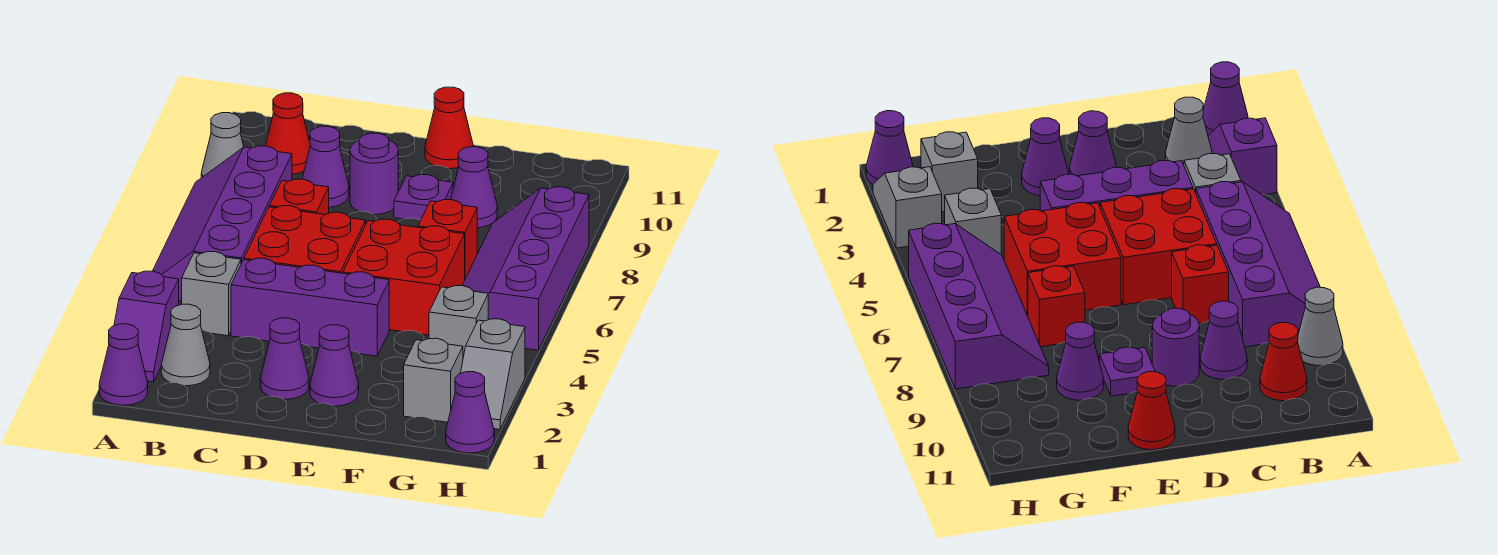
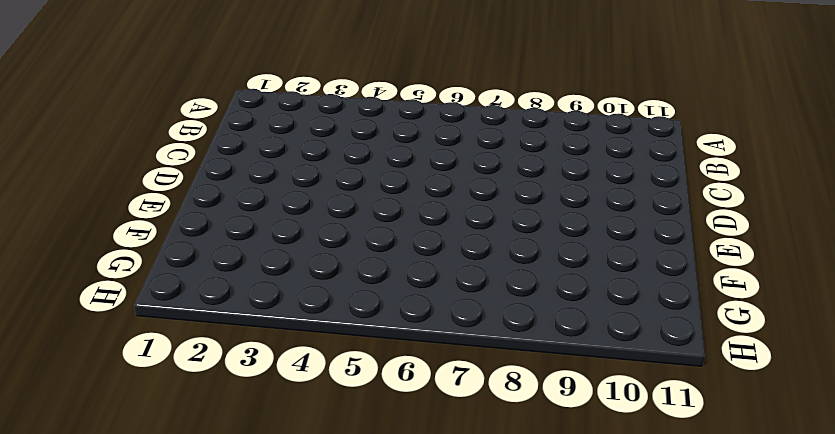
none -> purple cone A1 level 1
none -> purple slope A2:A3 level 1 top 3
none -> purple slope A5:B8 level 1 top B

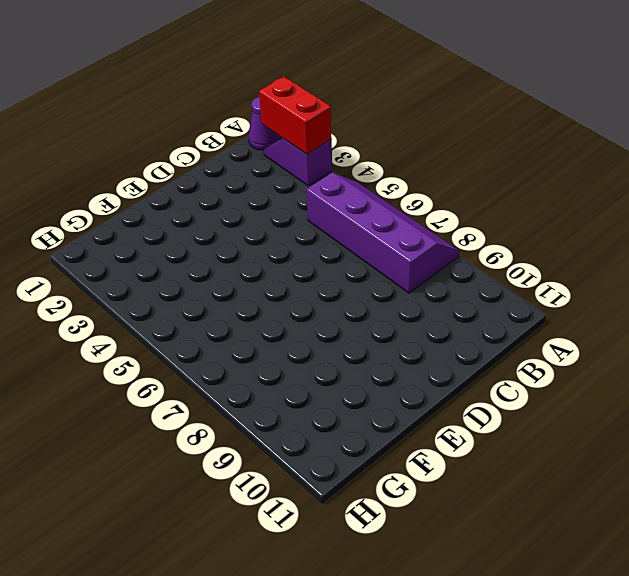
red brick A2:A3 level 2 -> none
none -> grey cone A9 level 1
none -> grey cone B2 level 1
none -> grey brick B4 level 1

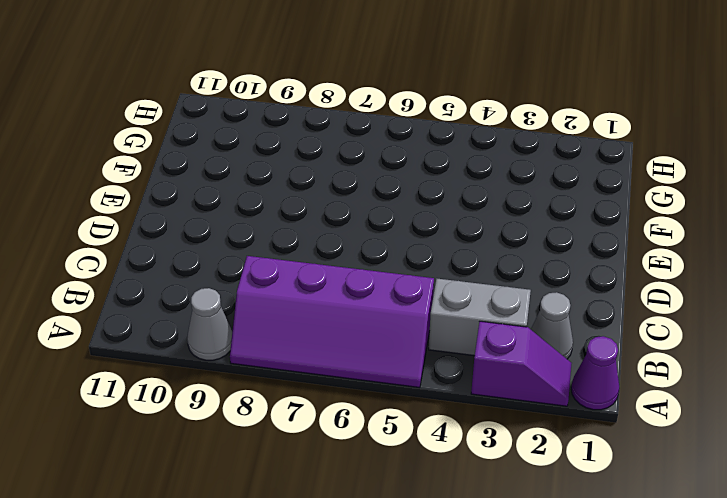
grey brick B3:B4 level 1 -> grey brick B4 level 1
none -> red cone B10 level 1
none -> purple brick C4:E4 level 1
none -> red brick C5:D6 level 1

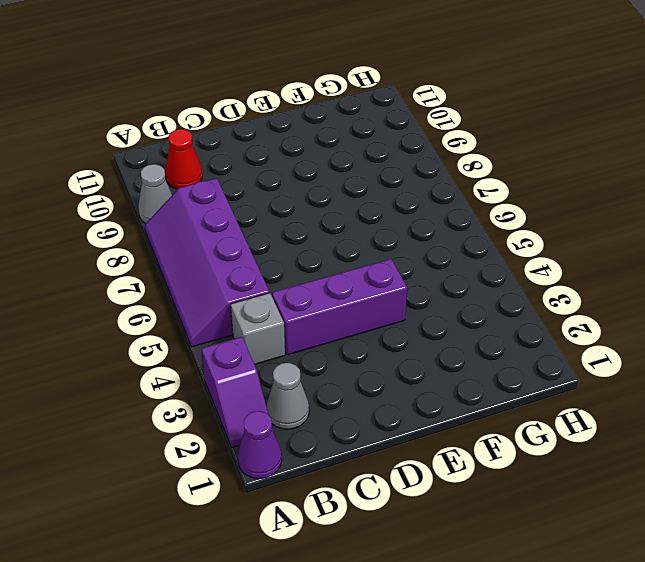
none -> red brick C5:D6 level 1
none -> red brick C7 level 1
none -> purple cone C9 level 1

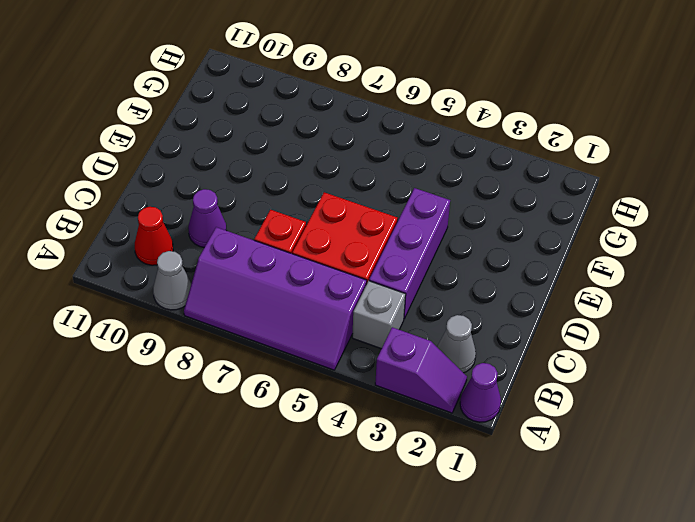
none -> purple cone D2 level 1
none -> purple round brick D9 level 1
none -> purple cone E2 level 1

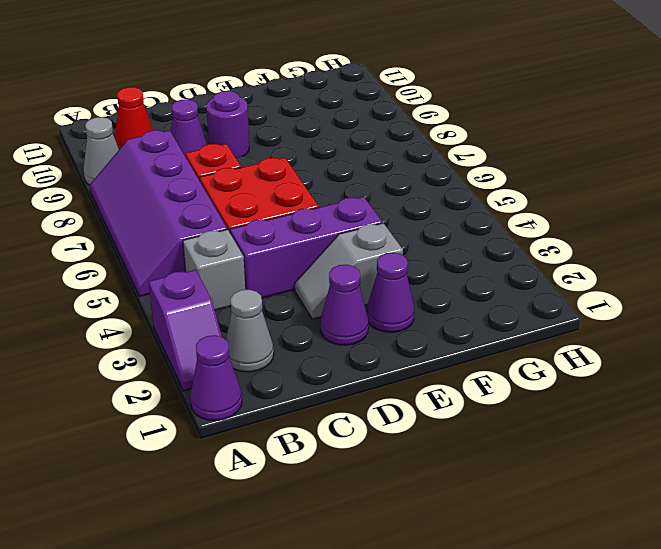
grey slope D3:E3 level 1 top E -> grey slope H2:H3 level 1 top 3
none -> red brick E5:F6 level 1
none -> purple plate E9 level 1
none -> red cone E11 level 1

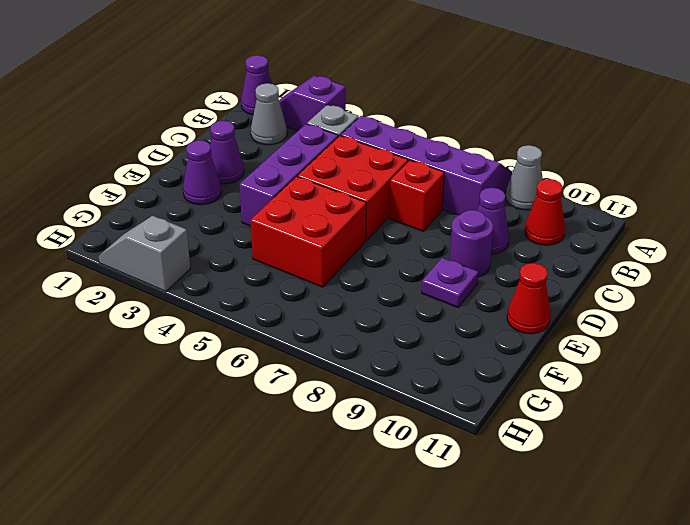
none -> red brick F7 level 1
none -> purple cone F9 level 1
none -> grey brick G2 level 1

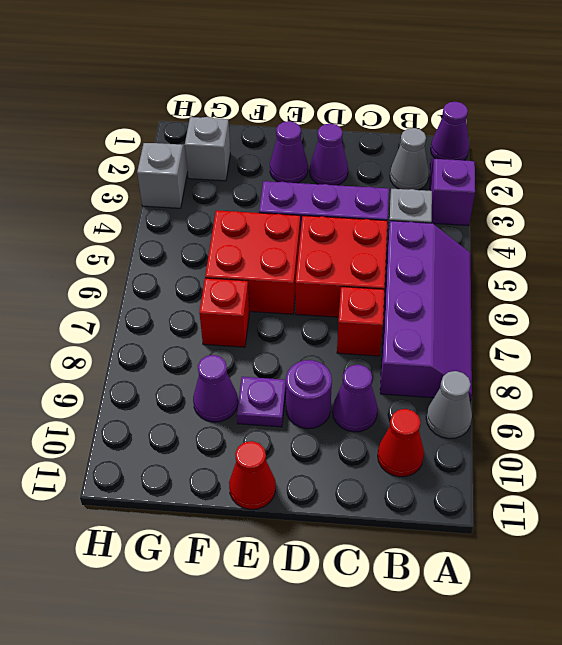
none -> grey brick G4 level 1
none -> purple slope G5:H8 level 1 top H
none -> purple cone H1 level 1

